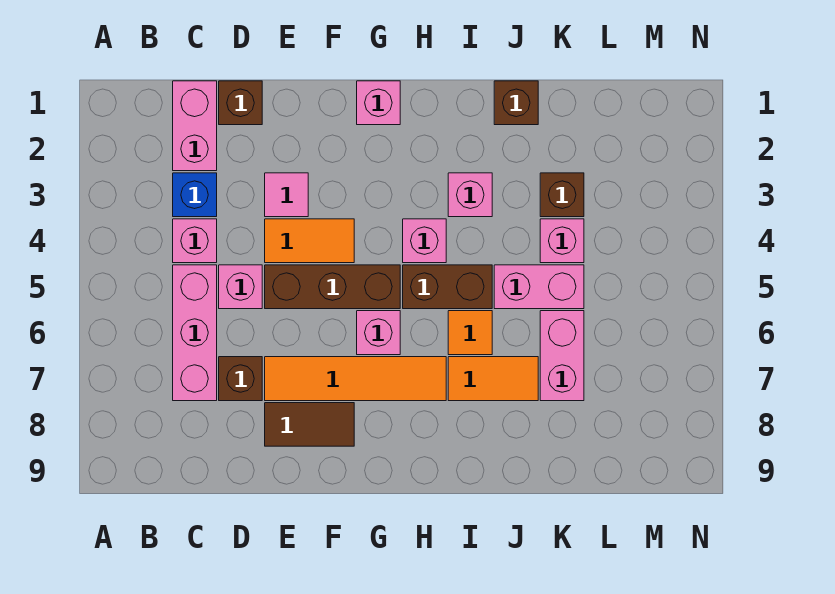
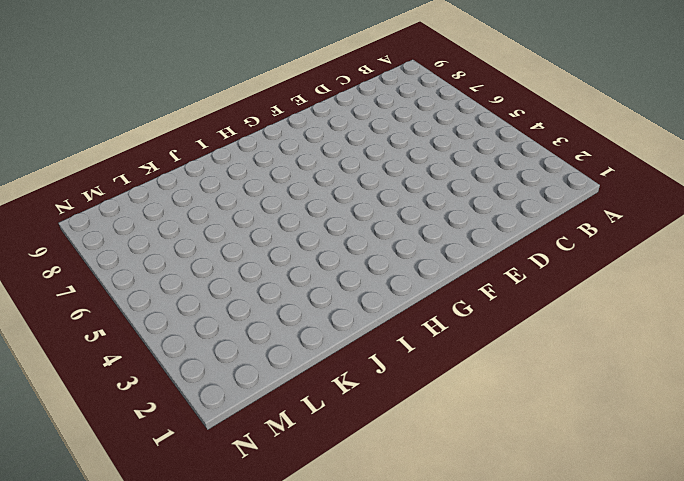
none -> pink brick C1:C2 level 1
none -> blue brick C3 level 1
none -> pink brick C4 level 1

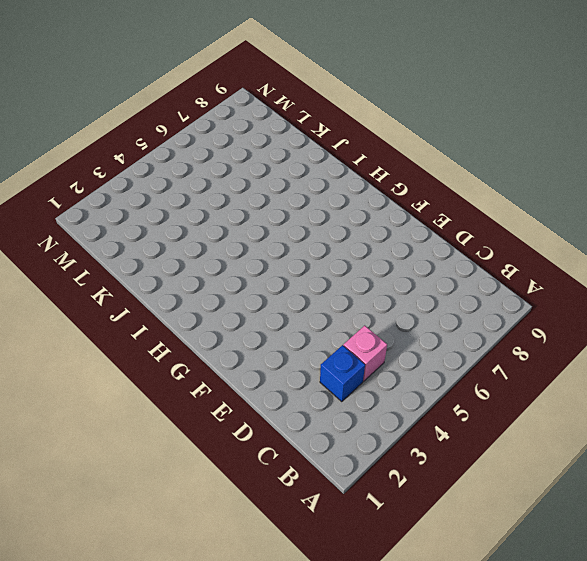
none -> pink brick C1:C2 level 1
none -> pink brick C5:C7 level 1
none -> brown brick D1 level 1

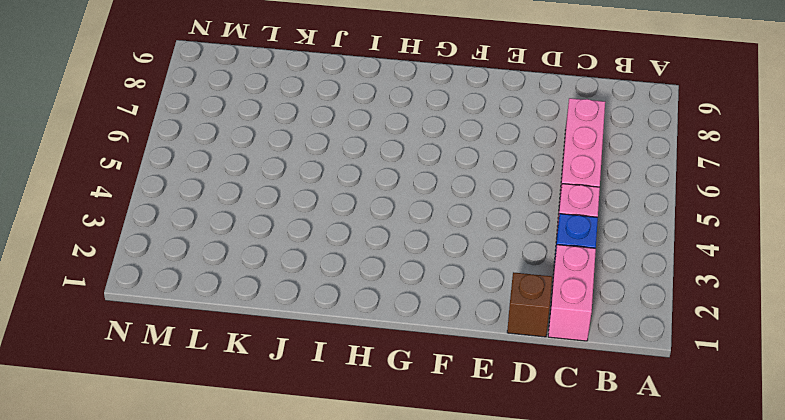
none -> pink brick D5 level 1
none -> brown brick D7 level 1
none -> pink tile E3 level 1

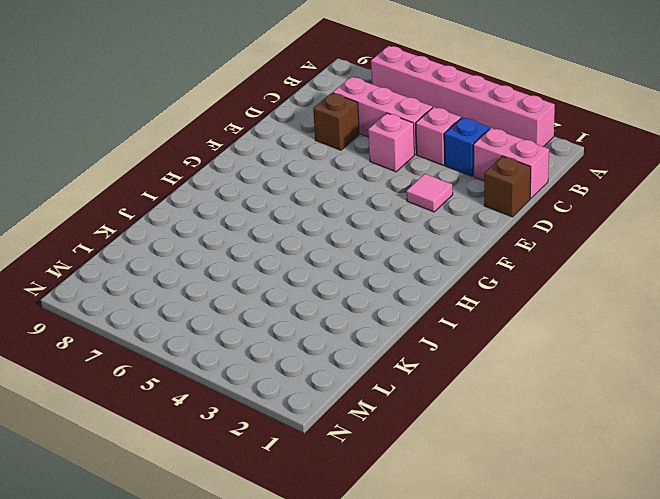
pink brick A2:A7 level 1 -> none
none -> orange tile E4:F4 level 1
none -> brown brick E5:G5 level 1
none -> orange tile E7:H7 level 1

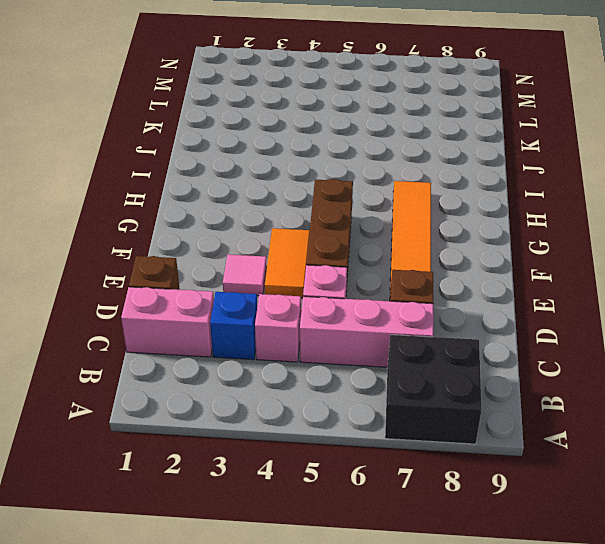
black brick A7:B8 level 1 -> none
none -> brown tile E8:F8 level 1
none -> pink brick G1 level 1
none -> pink brick G6 level 1

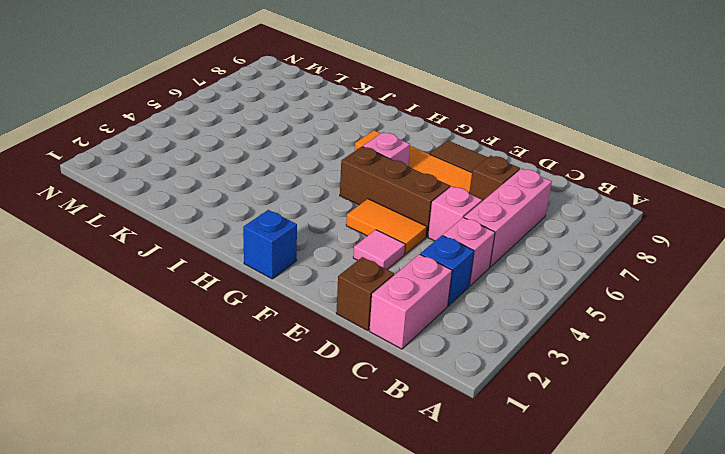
blue brick G1 level 1 -> pink brick G1 level 1
none -> pink brick H4 level 1
none -> brown brick H5:I5 level 1
none -> pink brick I3 level 1

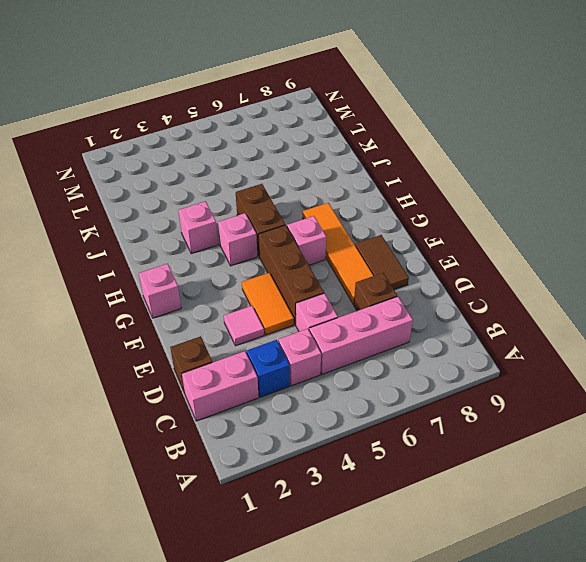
none -> orange tile I6 level 1
none -> orange tile I7:J7 level 1
none -> brown brick J1 level 1

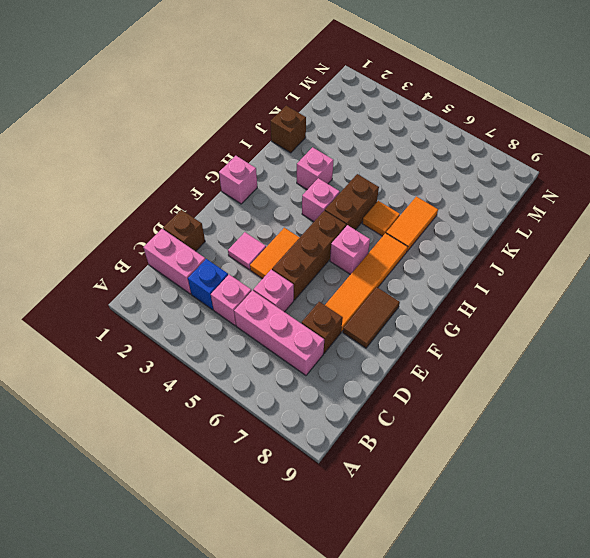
none -> pink brick J5:K5 level 1
none -> brown brick K3 level 1
none -> pink brick K4 level 1

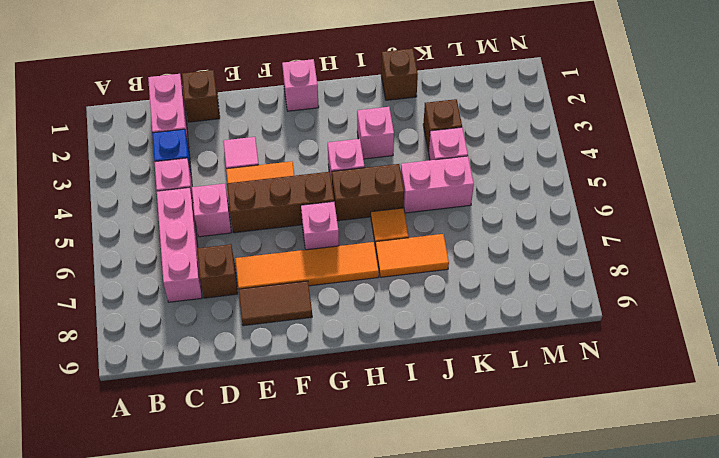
none -> pink brick K6:K7 level 1

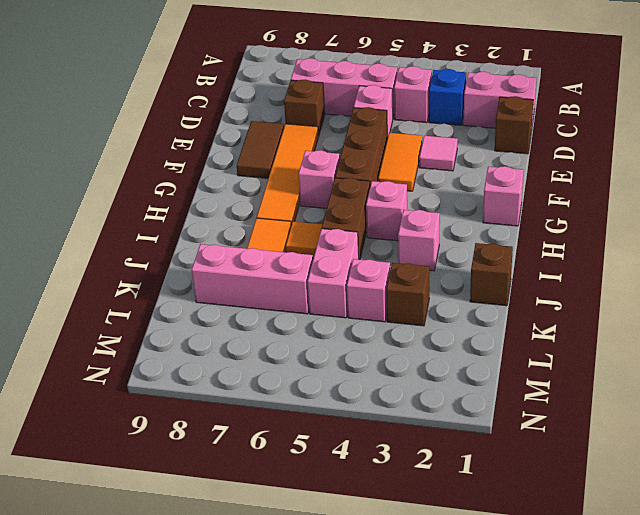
pink brick K6:K8 level 1 -> pink brick K6:K7 level 1

